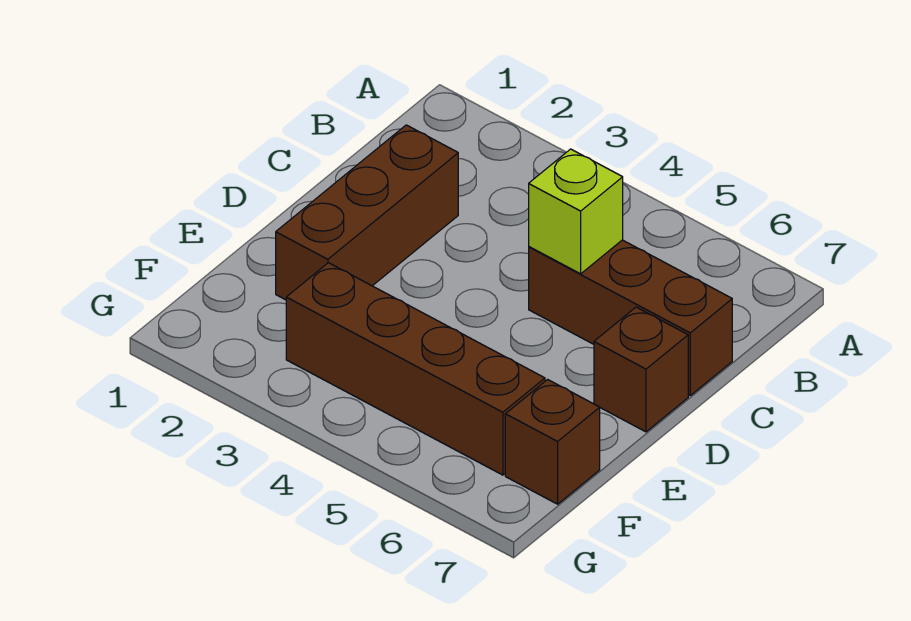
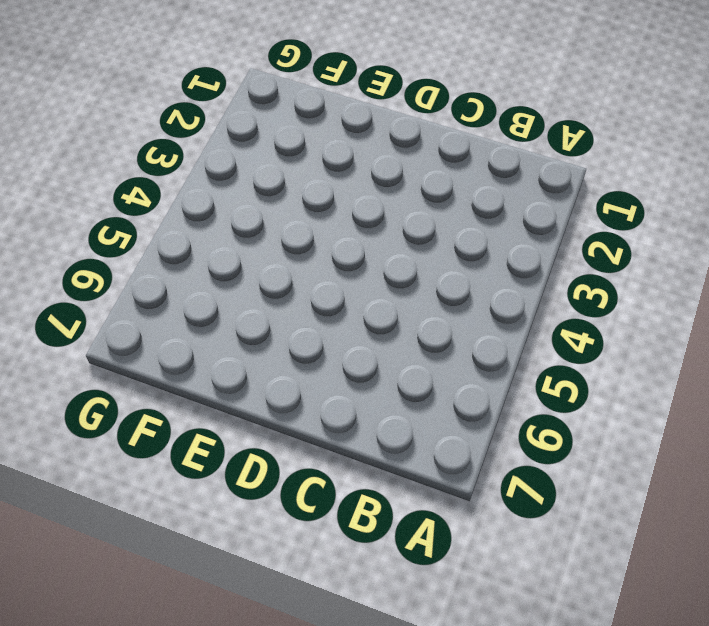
none -> brown brick C2:E2 level 1
none -> brown brick C5:C7 level 1

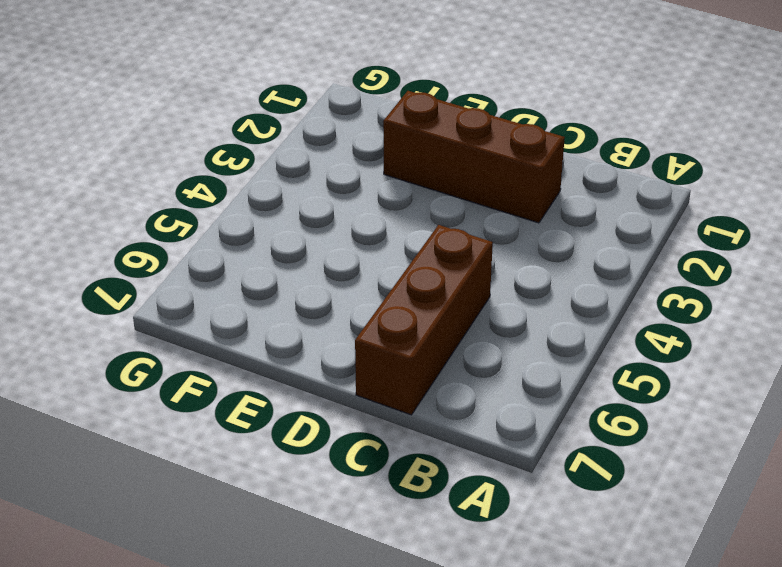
none -> brown brick D7 level 1
none -> brown brick F3:F6 level 1

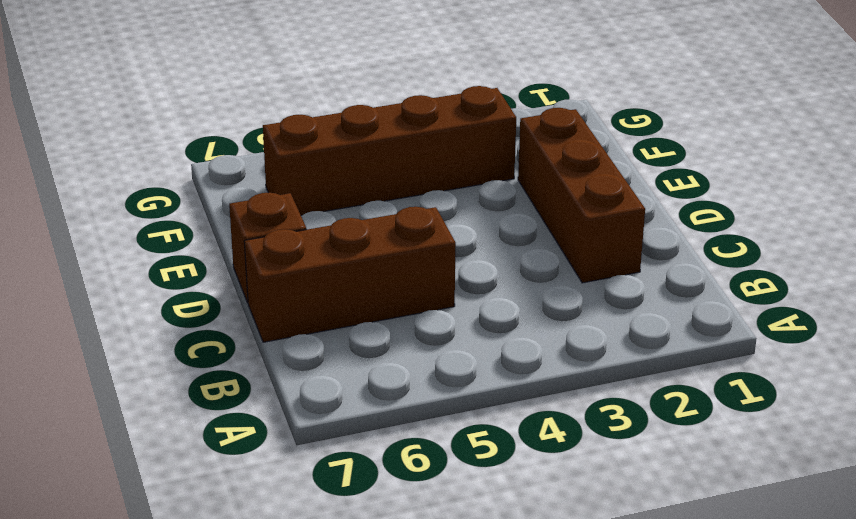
none -> brown brick F7 level 1
none -> lime brick C5 level 2

